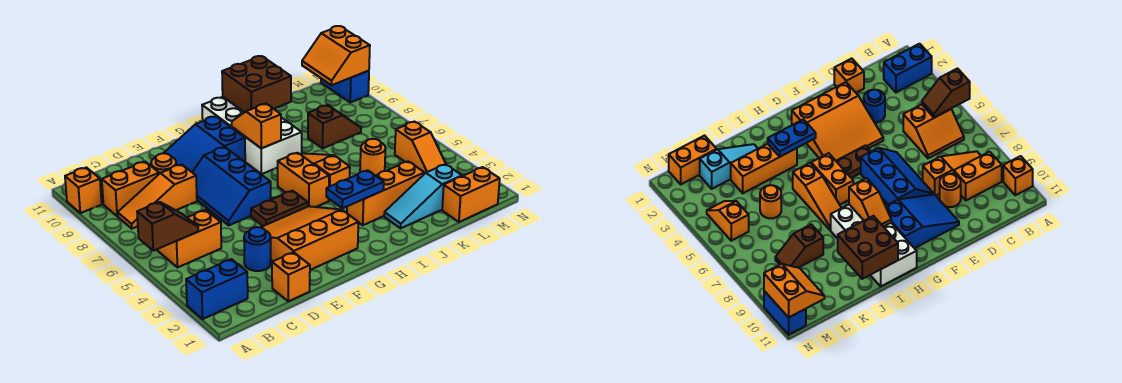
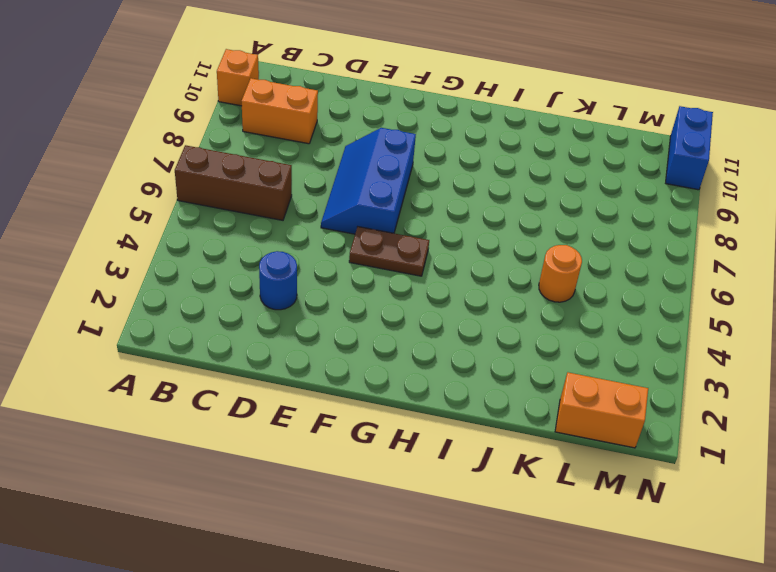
brown brick A6:C6 level 1 -> orange slope B5:C6 level 1 top 5
none -> blue brick A2:B2 level 1
none -> orange slope B8:D8 level 1 top D
none -> orange brick D1 level 1

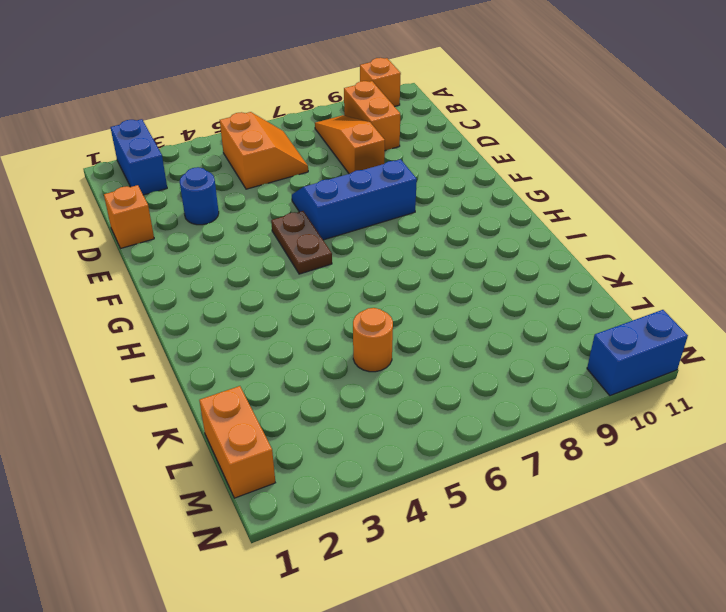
none -> orange round brick D9 level 1
none -> orange slope E2:G4 level 1 top 2
none -> blue slope E9:G10 level 1 top G

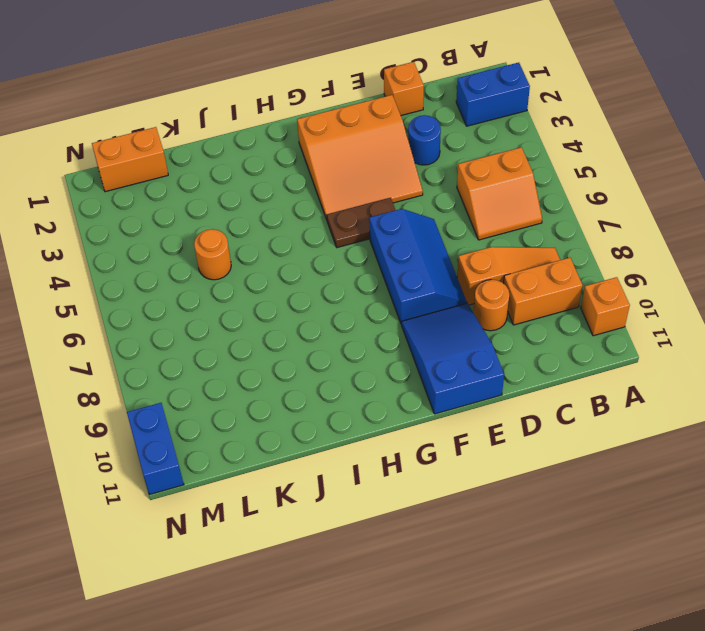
blue slope E9:F11 level 1 top 11 -> blue slope E9:G10 level 1 top G
none -> orange brick H5:H6 level 1
none -> white brick H8:I11 level 1
none -> orange brick I3:K3 level 1

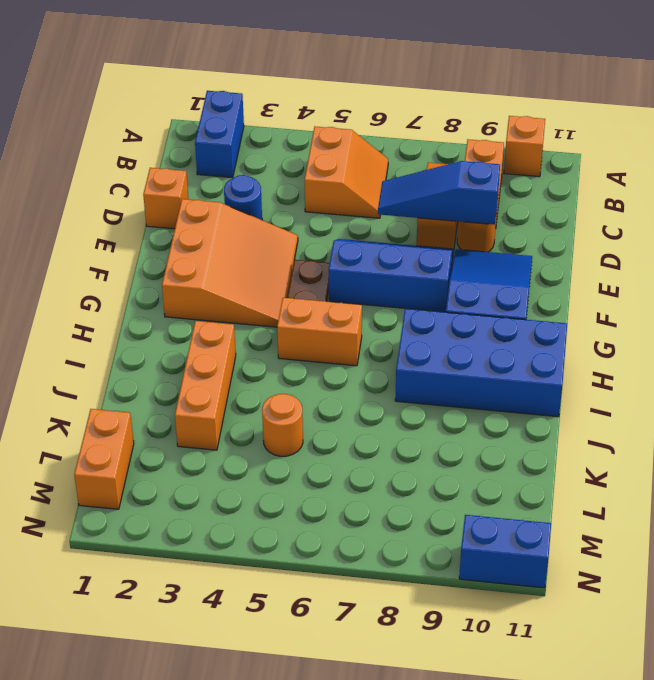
blue slope D7:D9 level 2 top 9 -> none
blue brick H8:I11 level 1 -> white brick H8:I11 level 1
none -> orange slope I5:I7 level 1 top 5
none -> cyan slope J2:L2 level 1 top L
none -> brown slope K8:L8 level 1 top K

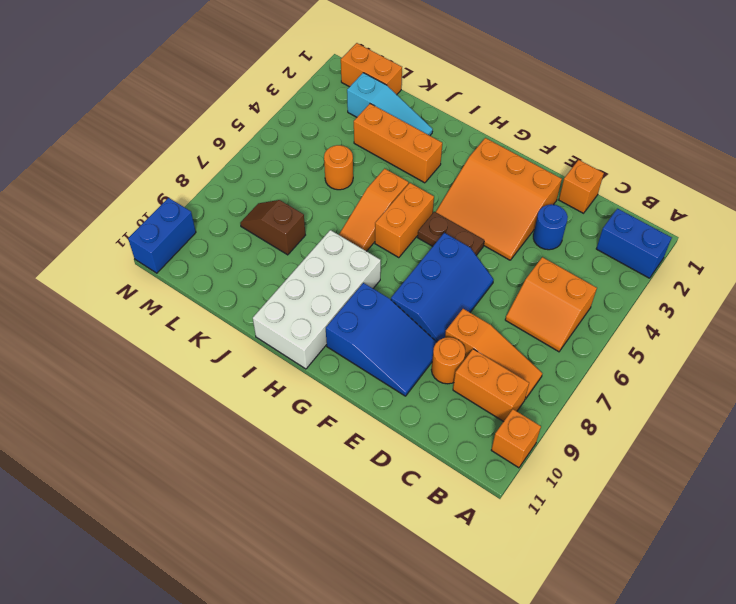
none -> orange slope M4:M5 level 1 top 5
none -> brown slope A5:B5 level 2 top A
none -> blue plate H3:I3 level 2

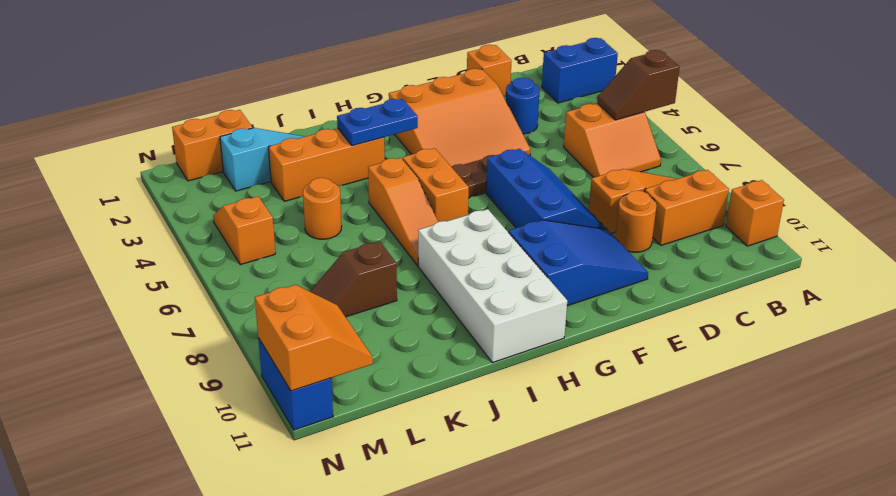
none -> orange slope H8:H9 level 2 top 8
none -> brown brick I10:J11 level 2

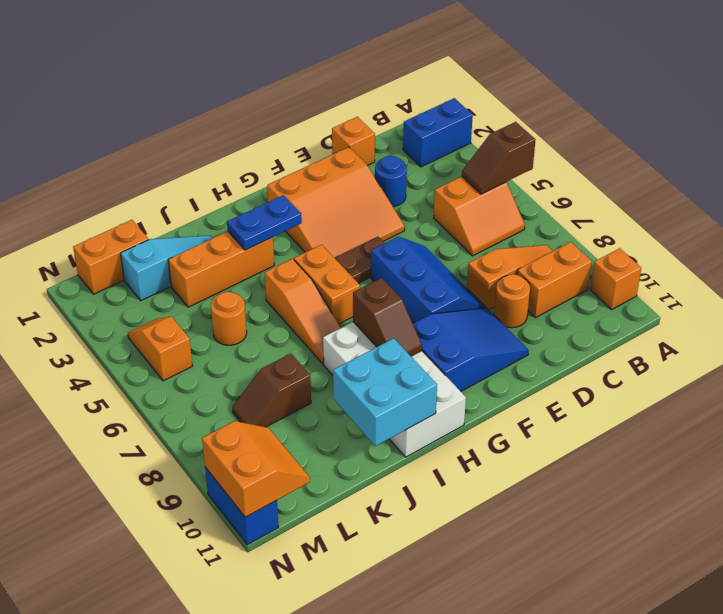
brown slope H8:H9 level 2 top 8 -> orange slope H8:H9 level 2 top 8
cyan brick I10:J11 level 2 -> brown brick I10:J11 level 2

